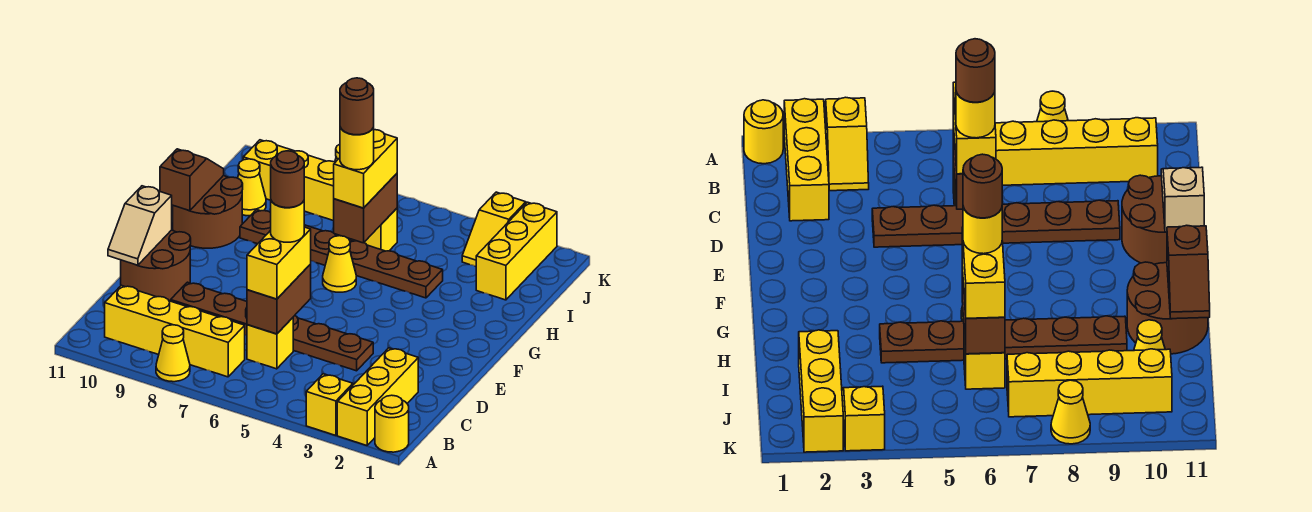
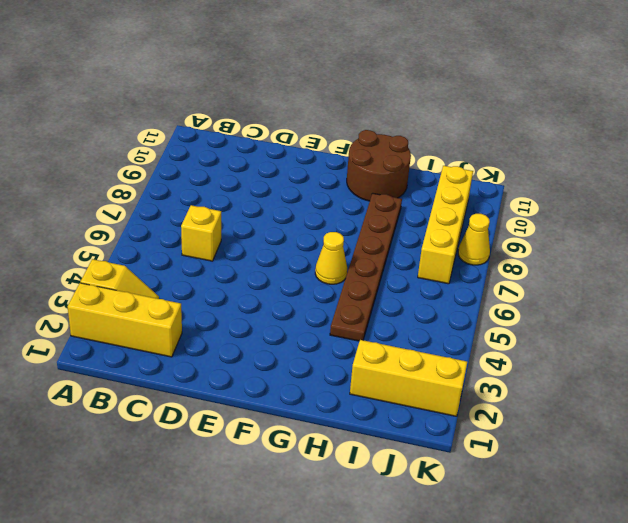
none -> yellow round brick A1 level 1
none -> yellow cone A8 level 1
none -> yellow brick B7:B10 level 1

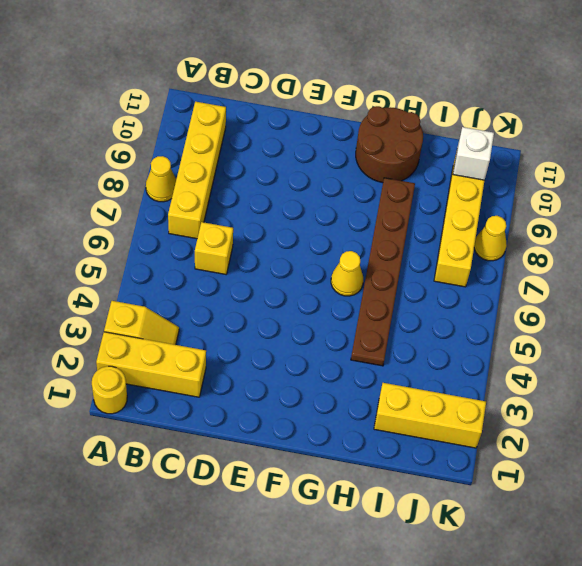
white brick J10 level 2 -> none
none -> brown plate D4:D9 level 1
none -> brown round brick D10:E11 level 1
none -> yellow brick I6 level 1

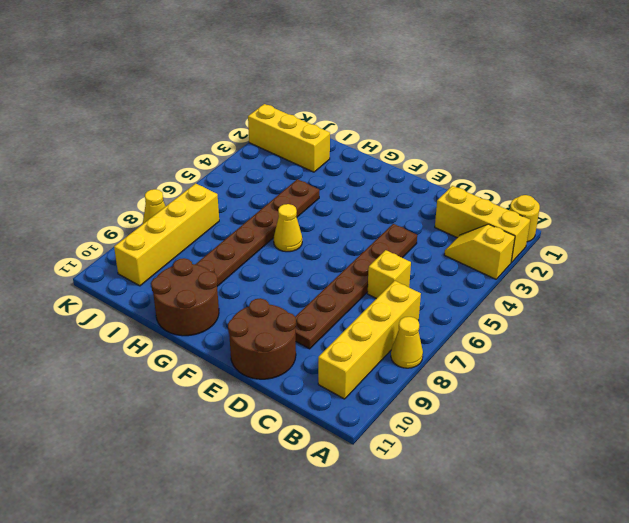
none -> yellow brick I6 level 1
none -> yellow cone I10 level 1
none -> yellow slope J3:K3 level 1 top K

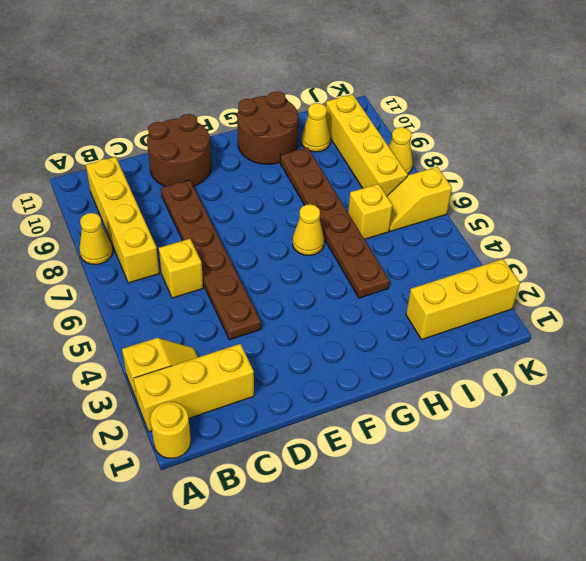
yellow slope J6:K6 level 1 top K -> yellow slope J3:K3 level 1 top K
none -> brown brick C6:D6 level 2
none -> tan slope D11:E11 level 2 top E
none -> brown slope G11:H11 level 2 top G

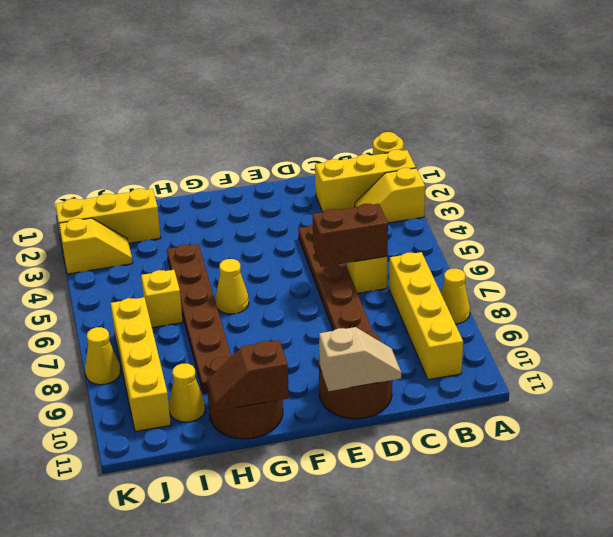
none -> brown brick H6:I6 level 2
none -> yellow brick C6:D6 level 3
none -> yellow brick H6:I6 level 3

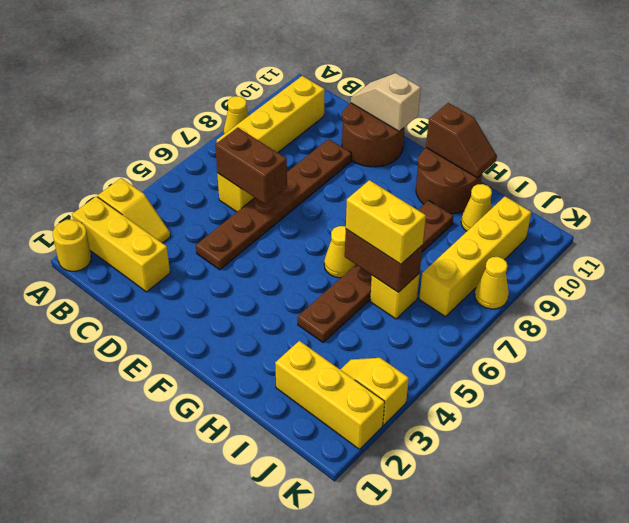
none -> yellow brick C6:D6 level 3
none -> yellow round brick D6 level 4
none -> yellow round brick H6 level 4

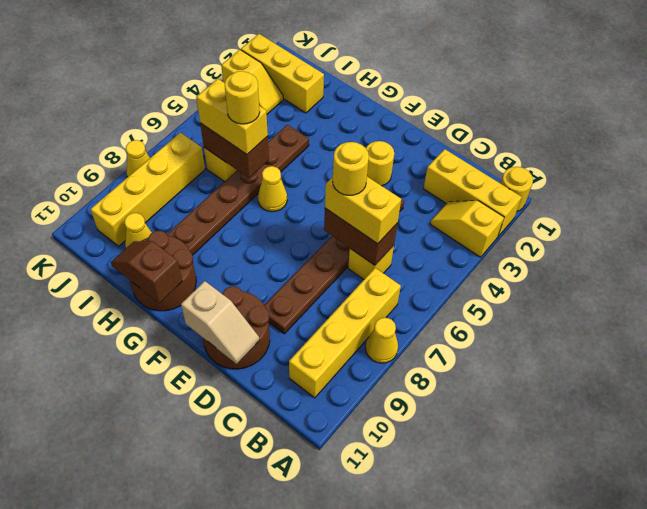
yellow round brick E3 level 1 -> none
none -> brown round brick D6 level 5
none -> brown round brick H6 level 5

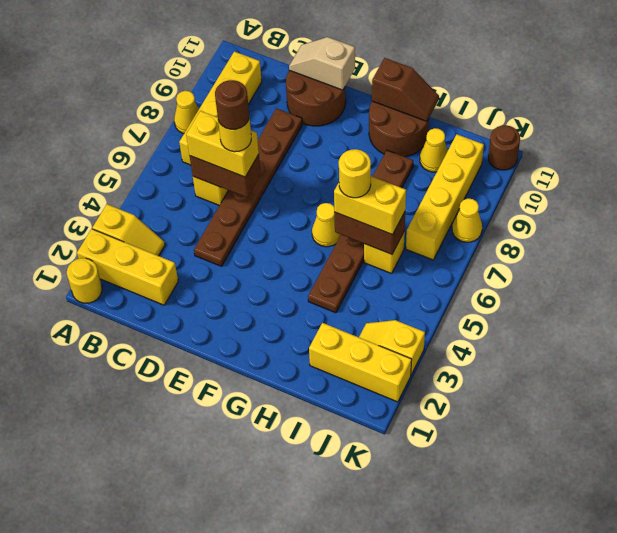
brown round brick K11 level 1 -> brown round brick H6 level 5

